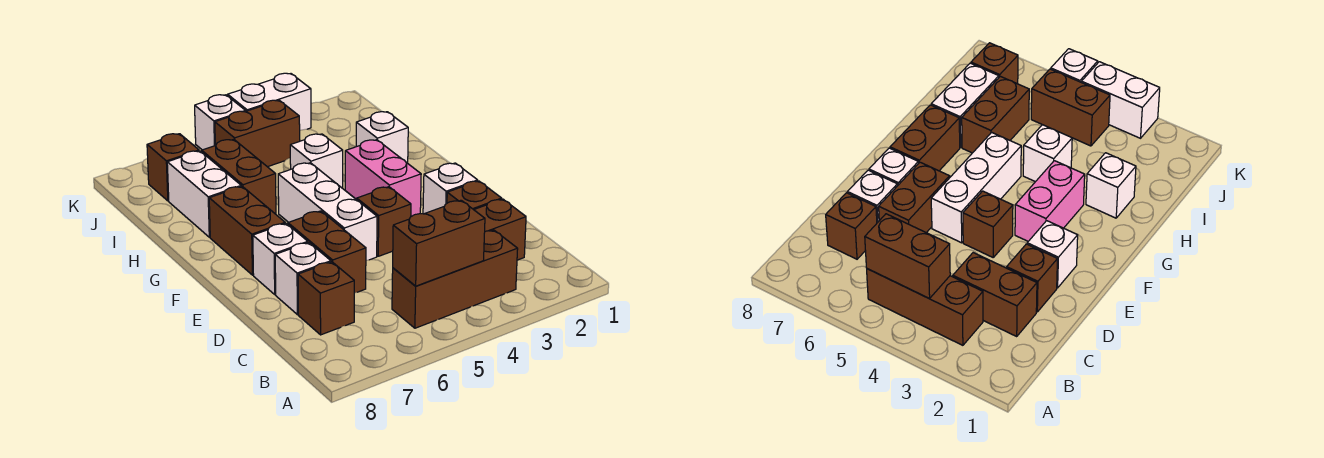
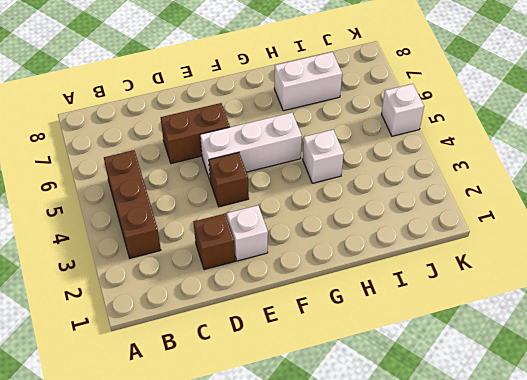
none -> brown brick C2:C3 level 1
none -> brown brick C7 level 1
none -> white brick D7 level 1

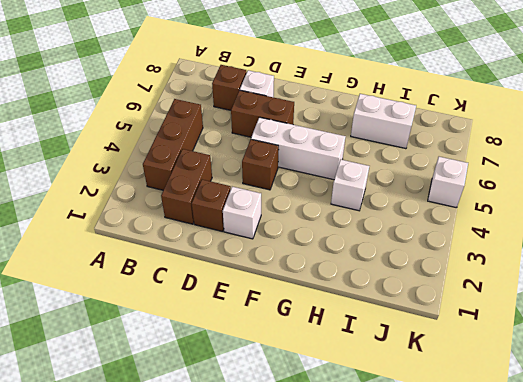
none -> white brick E7 level 1
none -> pink brick F3:G3 level 1
none -> brown brick F7:G7 level 1

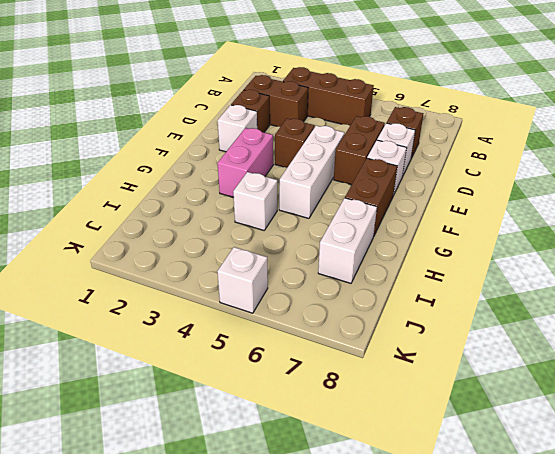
none -> white brick H2 level 1
none -> brown brick H6:I6 level 1
none -> brown brick J4:J5 level 1

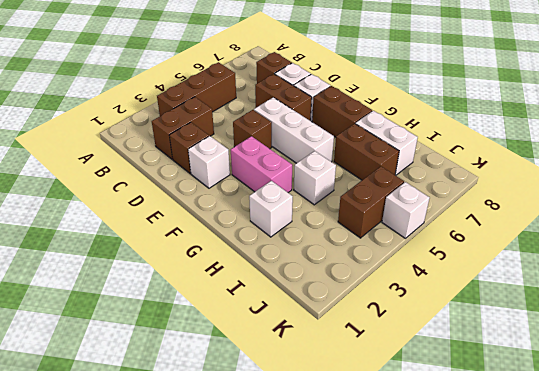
none -> brown brick J7 level 1
none -> white brick K3:K4 level 1
none -> brown brick B4:B5 level 2

